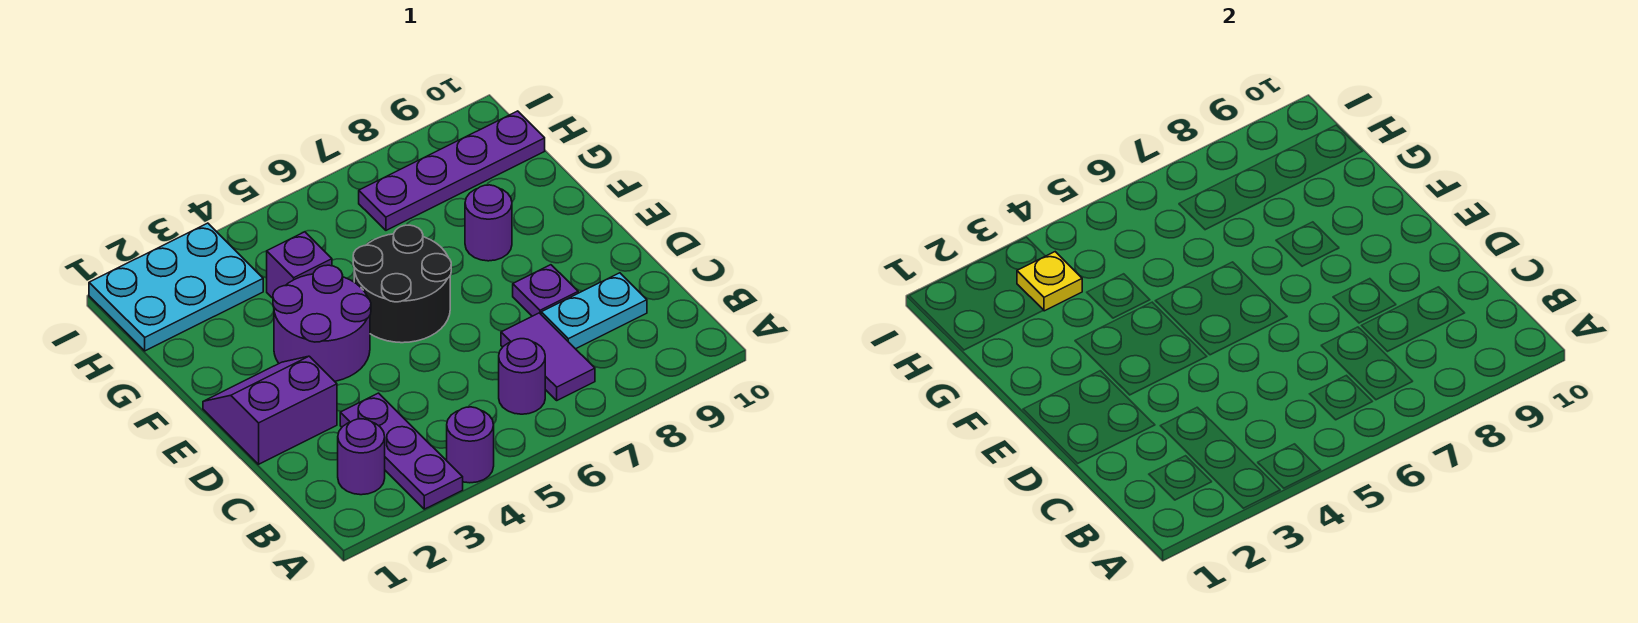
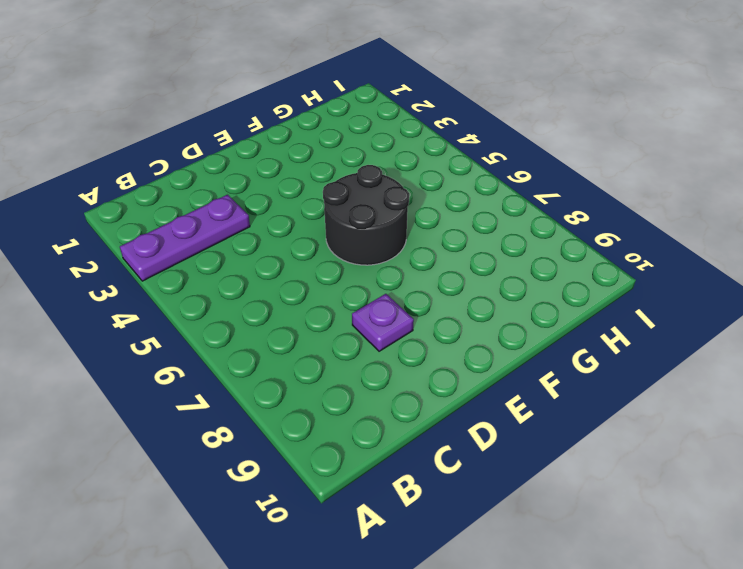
none -> purple round brick A4 level 1
none -> purple round brick B2 level 1
none -> purple round brick B6 level 1

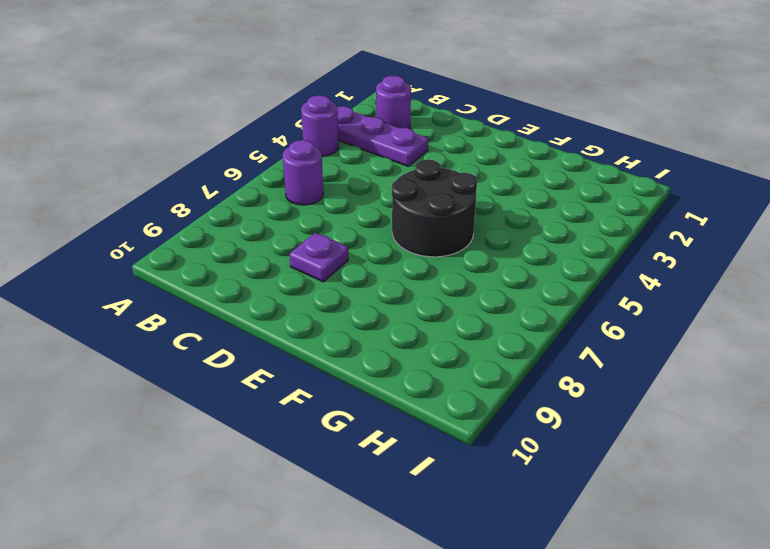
none -> purple tile B7:C7 level 1
none -> cyan plate C8:C9 level 1
none -> purple slope D1:E2 level 1 top D

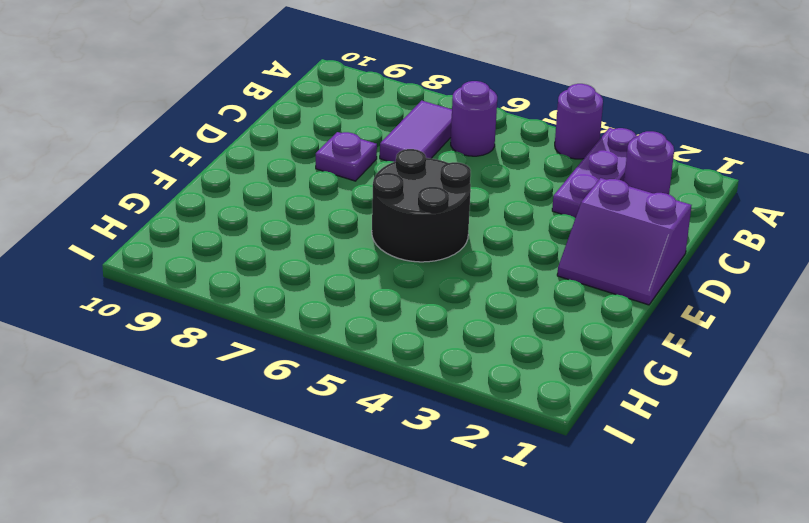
none -> cyan plate C8:C9 level 1
none -> purple round brick E3:F4 level 1
none -> purple round brick F8 level 1

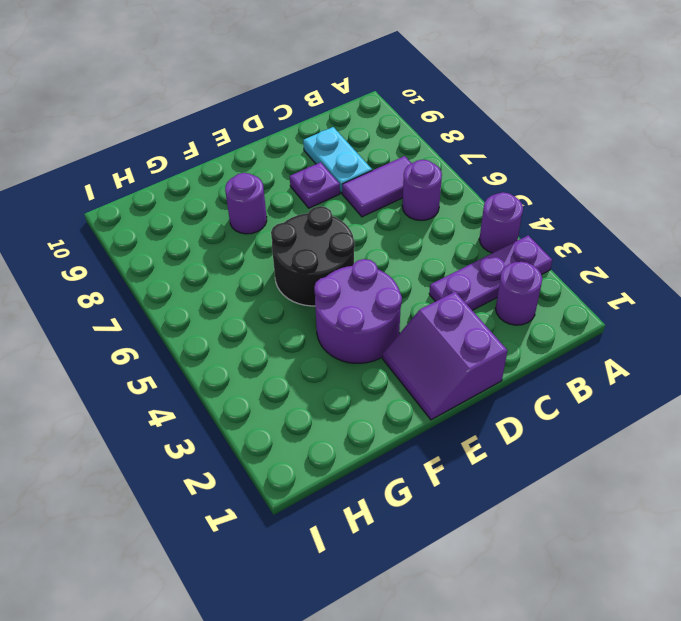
none -> purple brick G4 level 1
none -> cyan plate H1:I3 level 1
none -> purple plate H7:H10 level 1

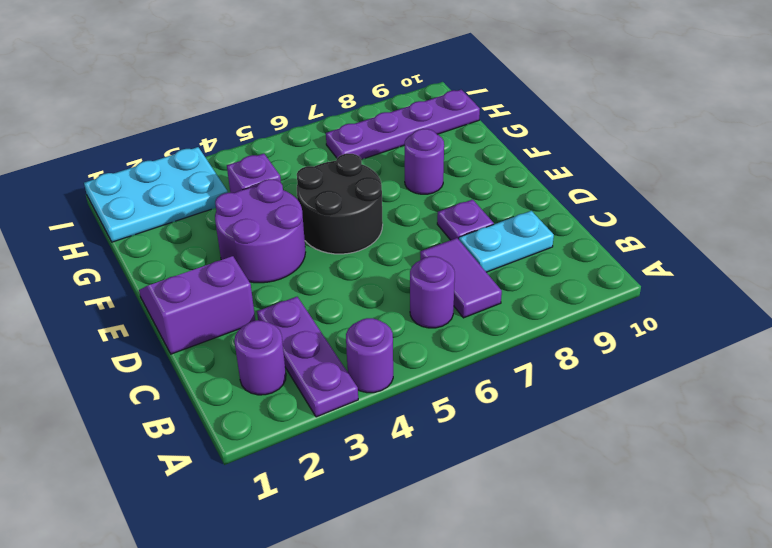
none -> yellow plate H3 level 2

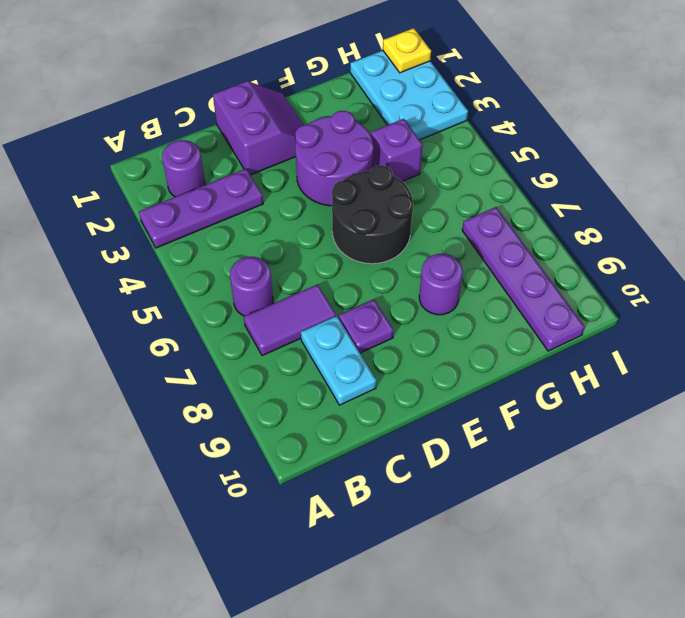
yellow plate I1 level 2 -> yellow plate H3 level 2
none -> purple round brick A4 level 1

